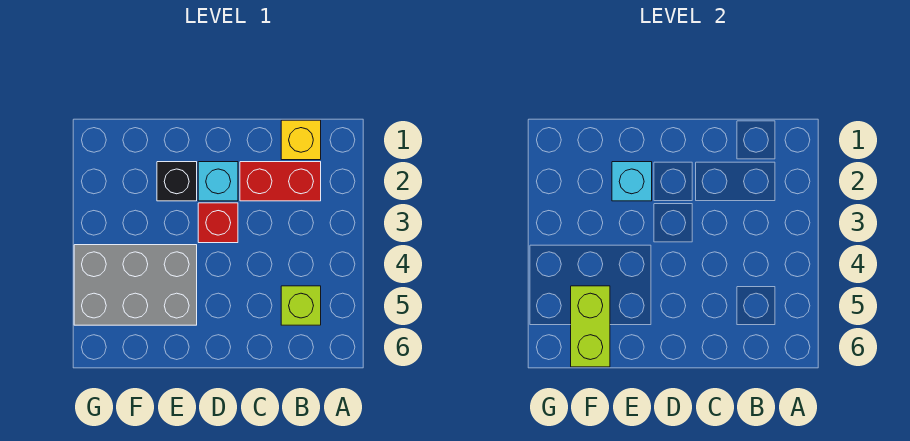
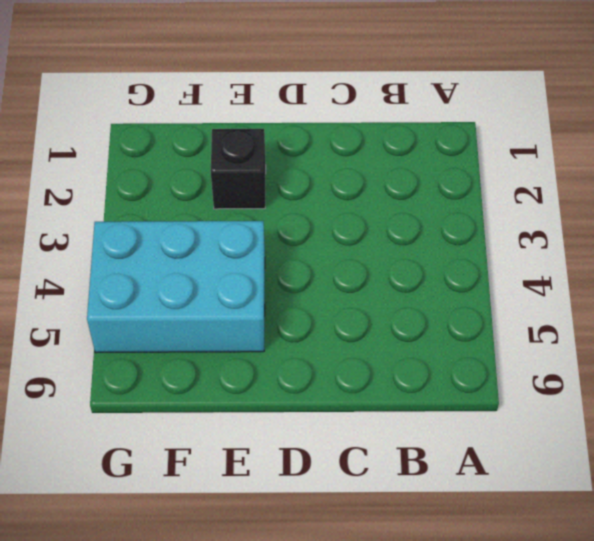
cyan brick E4:G5 level 1 -> grey brick E4:G5 level 1
none -> yellow brick B1 level 1
none -> red brick B2:C2 level 1

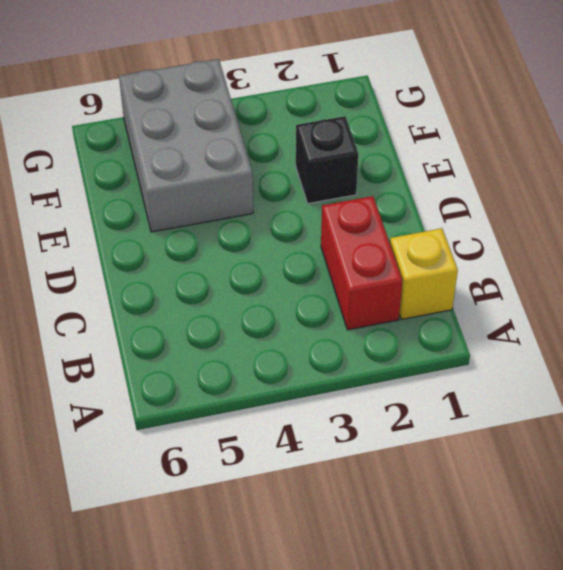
none -> lime brick B5 level 1
none -> cyan brick D2 level 1

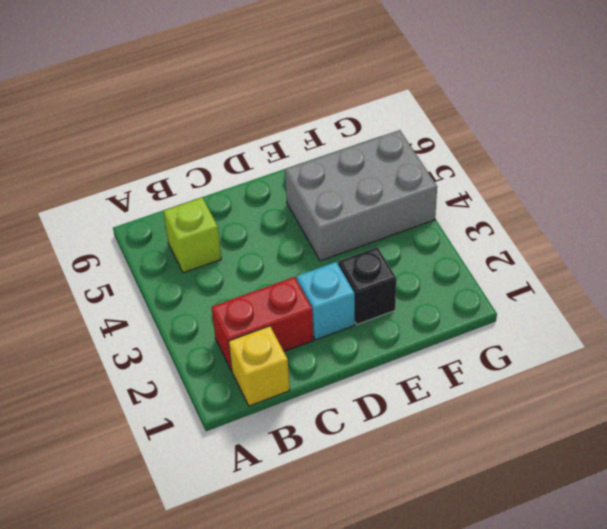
none -> red brick D3 level 1
none -> cyan brick E2 level 2

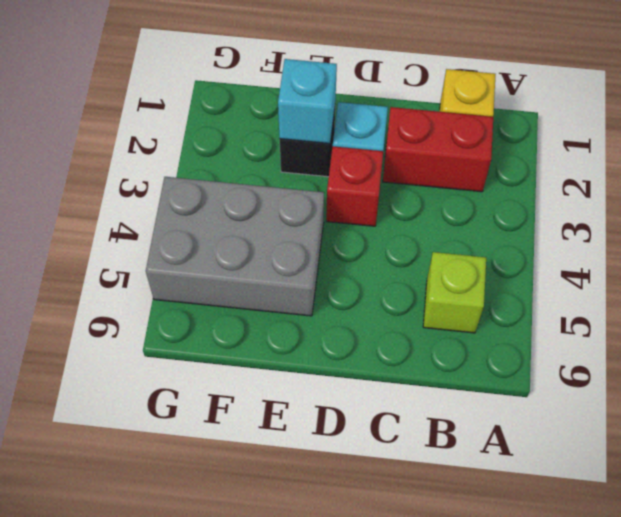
none -> lime brick F5:F6 level 2

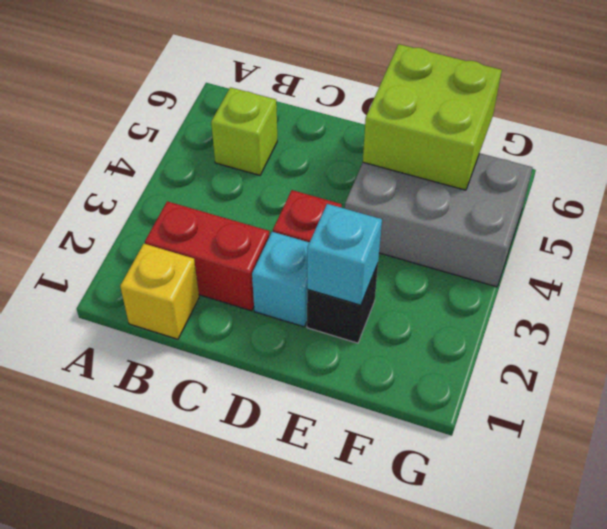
lime brick E5:F6 level 2 -> lime brick F5:F6 level 2

